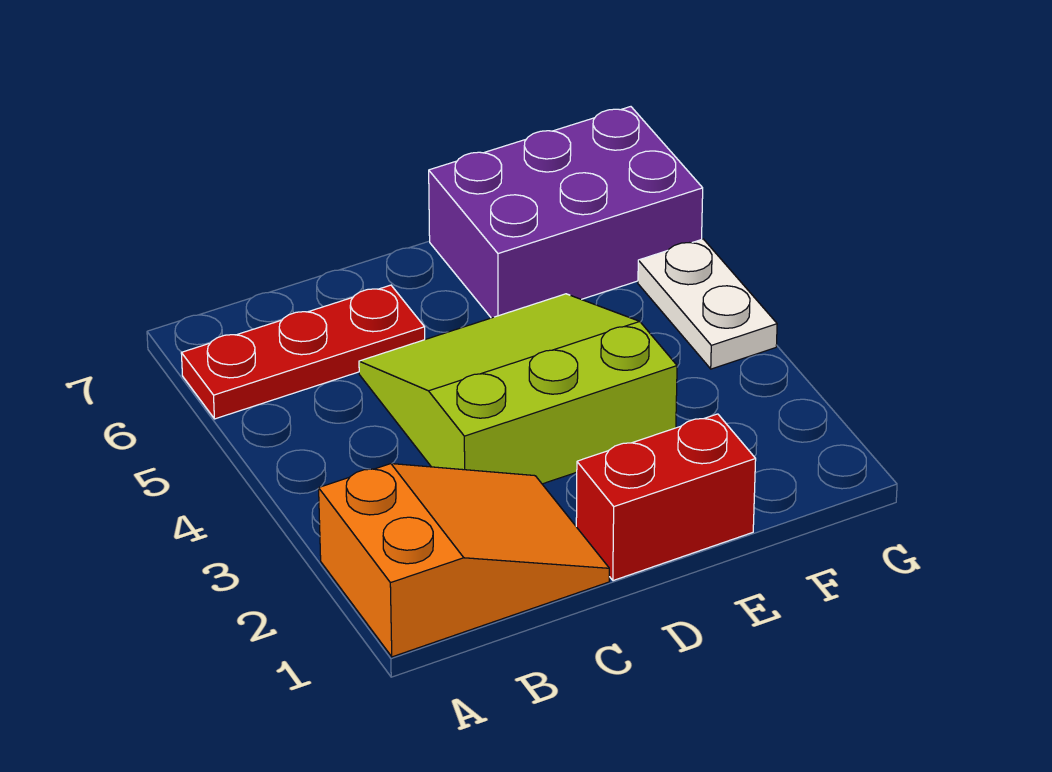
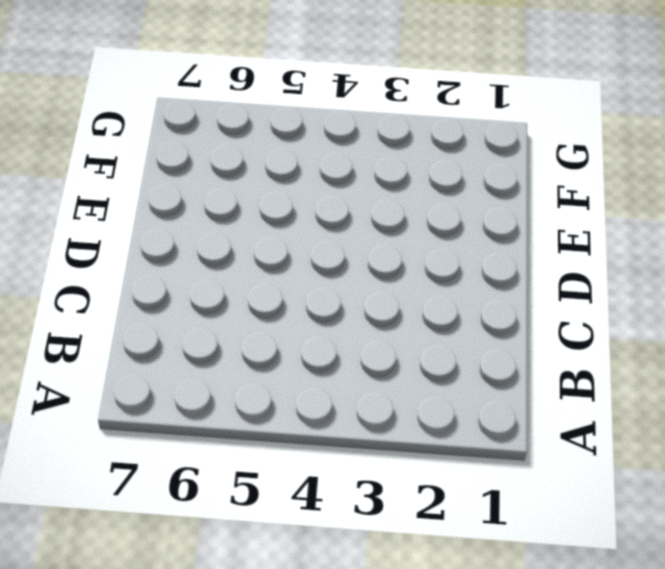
none -> orange slope A1:C2 level 1 top A
none -> red plate A6:C6 level 1

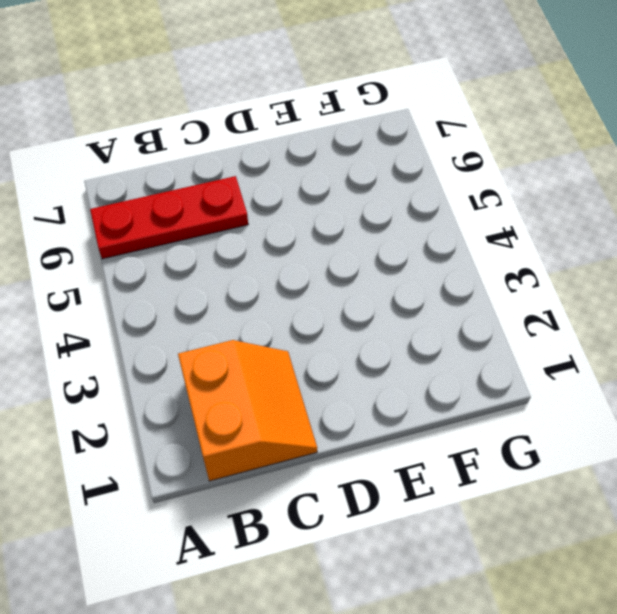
orange slope B1:C2 level 1 top B -> orange slope A1:C2 level 1 top A
none -> lime slope C3:E5 level 1 top 3
none -> red brick D1:E1 level 1

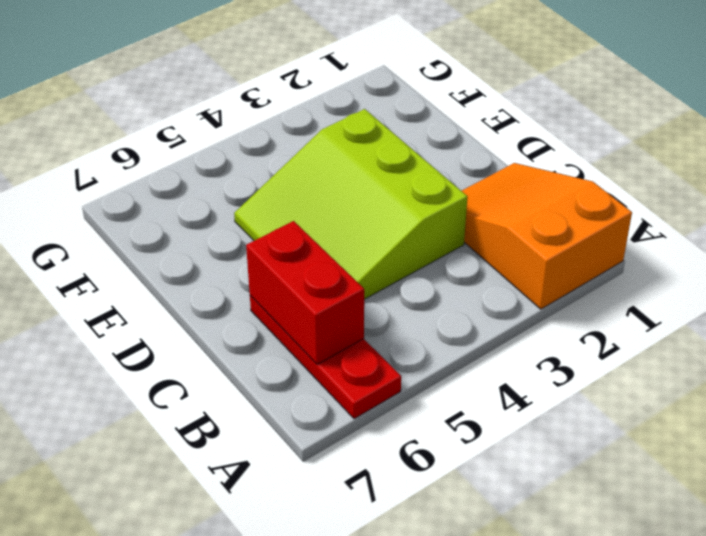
red brick B6:C6 level 2 -> red brick D1:E1 level 1
none -> purple brick E6:G7 level 1
none -> white plate G4:G5 level 1

